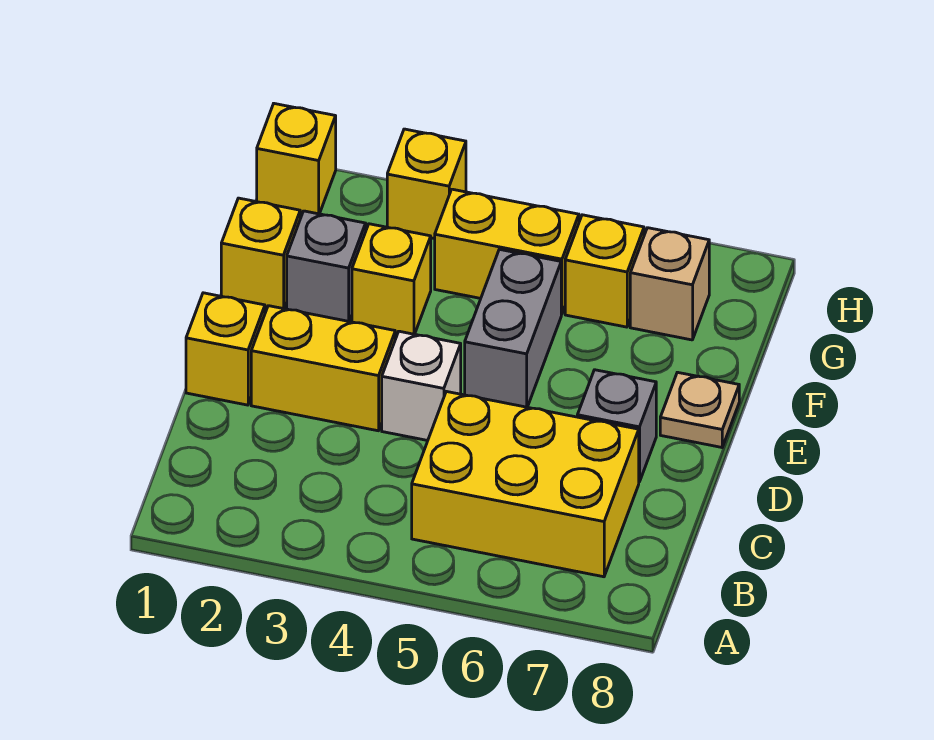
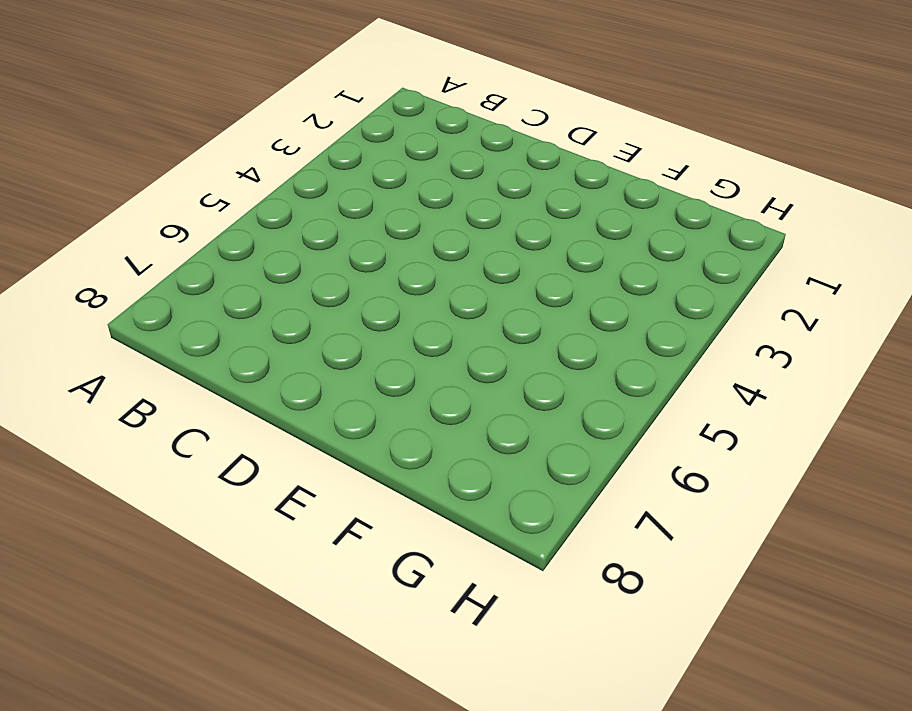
none -> yellow brick B5:C7 level 1
none -> yellow brick D1 level 1
none -> yellow brick D2:D3 level 1

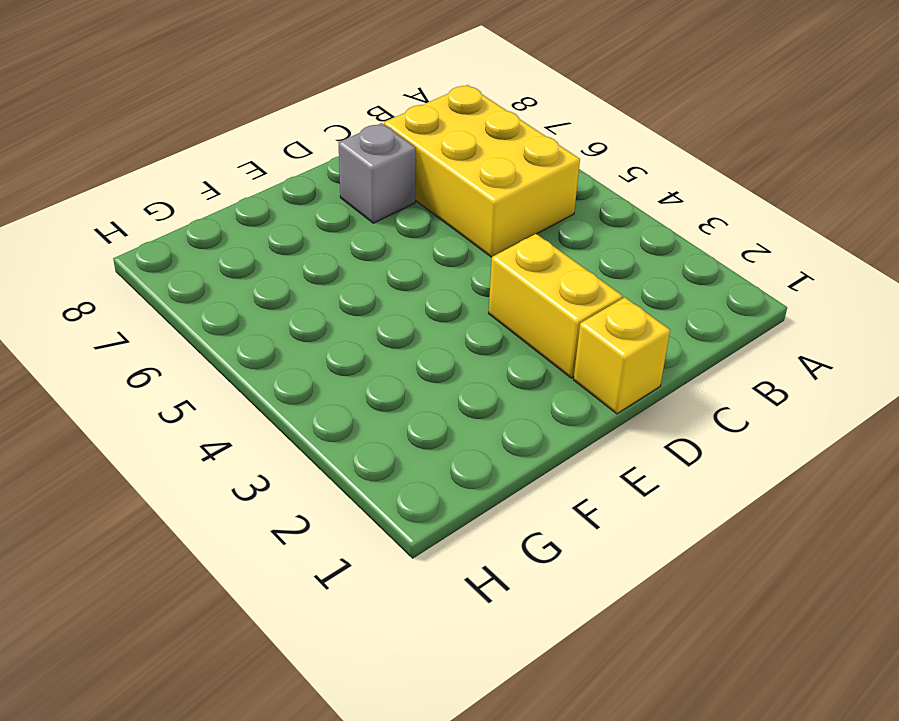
none -> white brick D4 level 1
none -> grey brick E5:F5 level 1
none -> tan plate E8 level 1

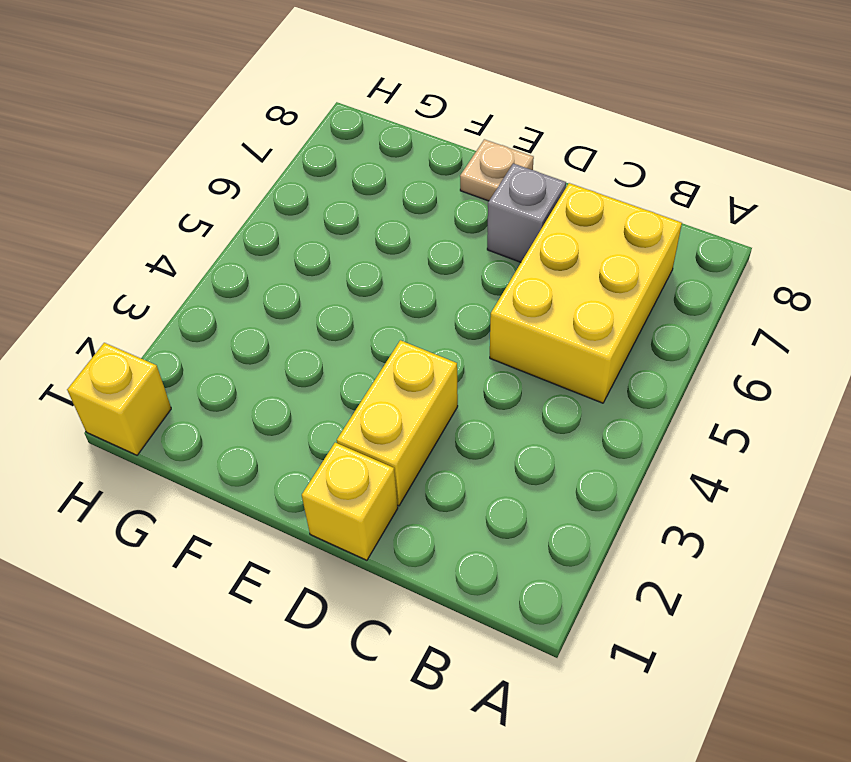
none -> white brick D4 level 1
none -> grey brick E5:F5 level 1
none -> yellow brick F1 level 1

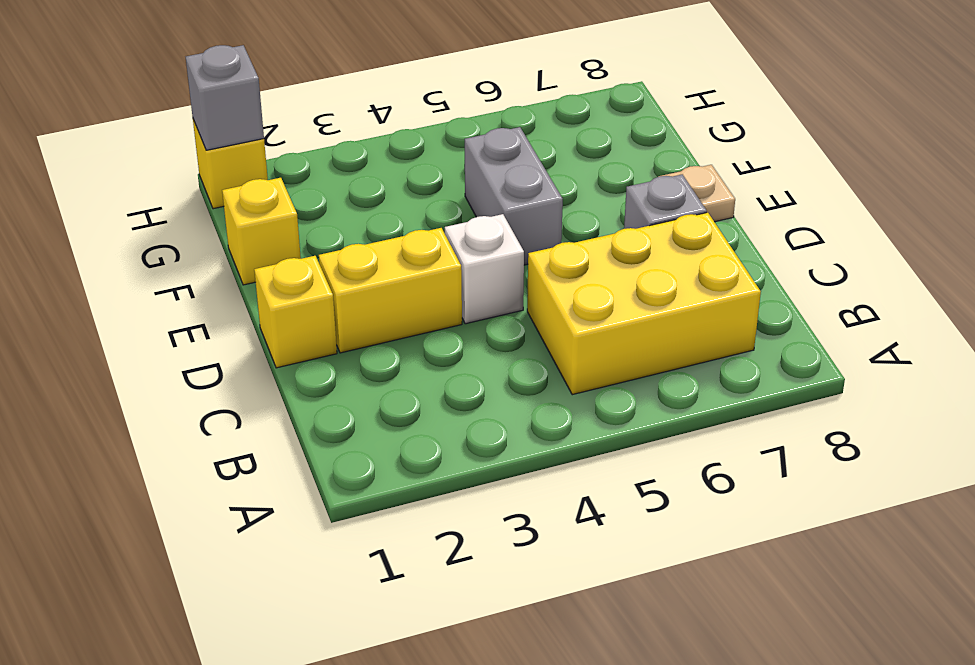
grey brick H1 level 2 -> grey brick F2 level 1
none -> yellow brick F3 level 1
none -> yellow brick G4:G5 level 1
none -> yellow brick G6 level 1

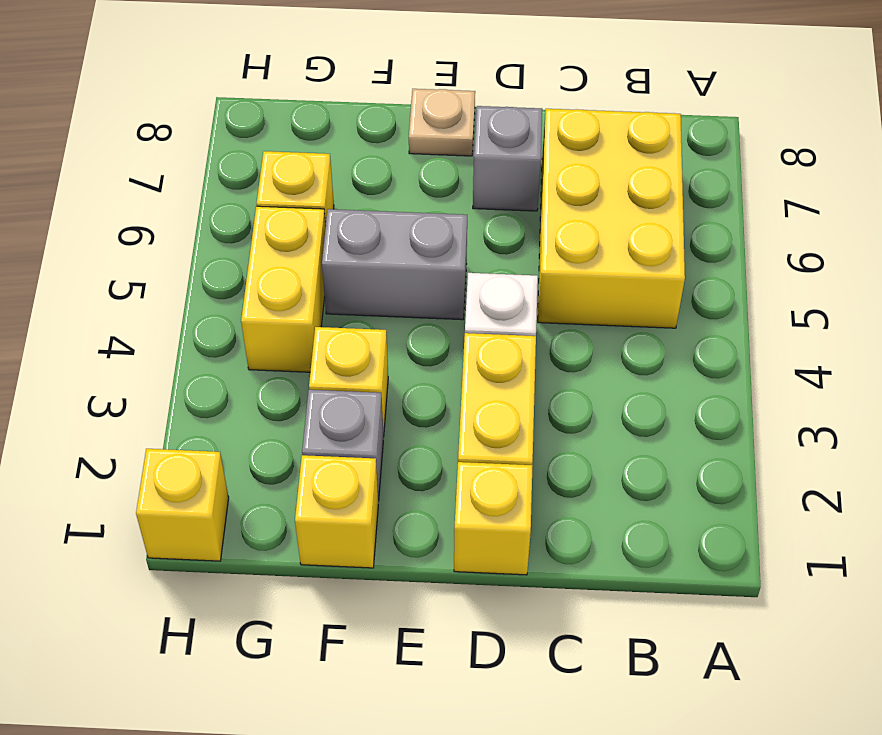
none -> tan brick G7 level 1
none -> yellow brick H3 level 1

